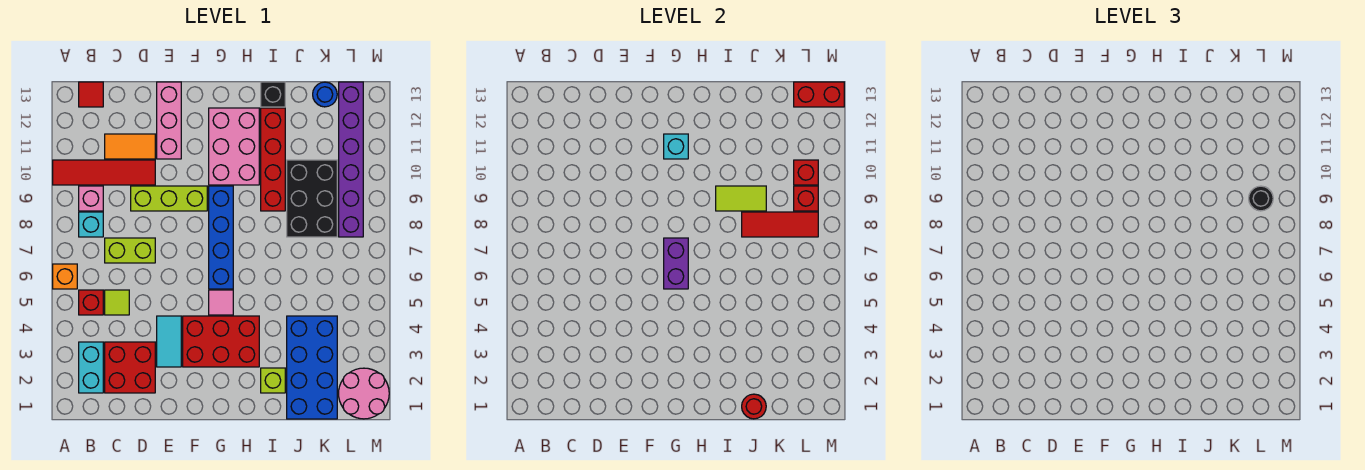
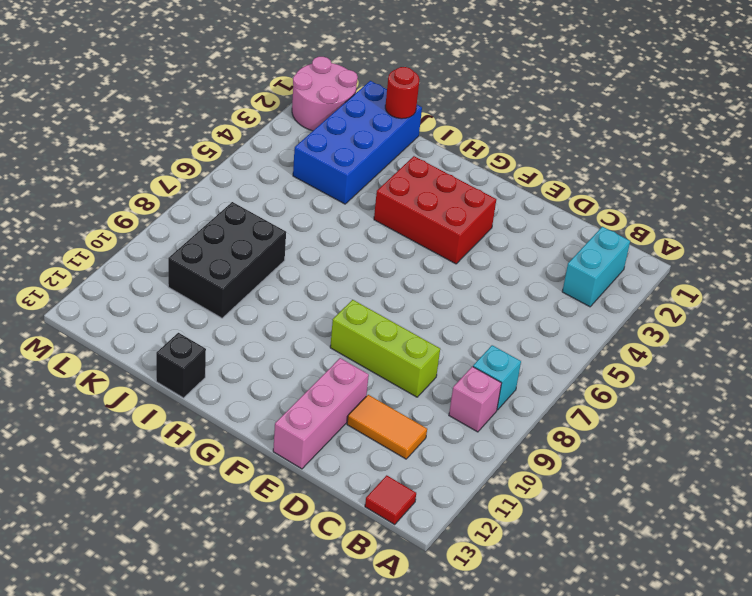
none -> orange brick A6 level 1
none -> red tile A10:D10 level 1
none -> red brick B5 level 1
none -> red brick C2:D3 level 1

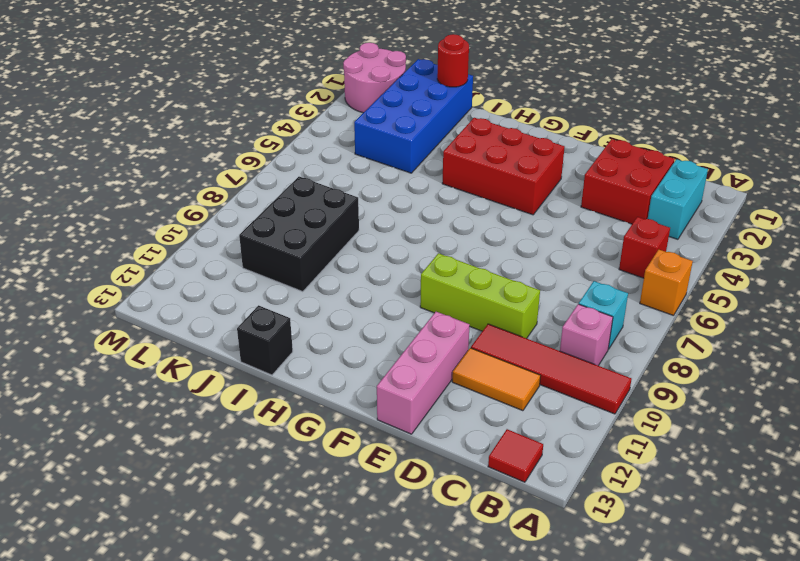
none -> lime tile C5 level 1
none -> lime brick C7:D7 level 1
none -> cyan tile E3:E4 level 1
none -> pink tile G5 level 1

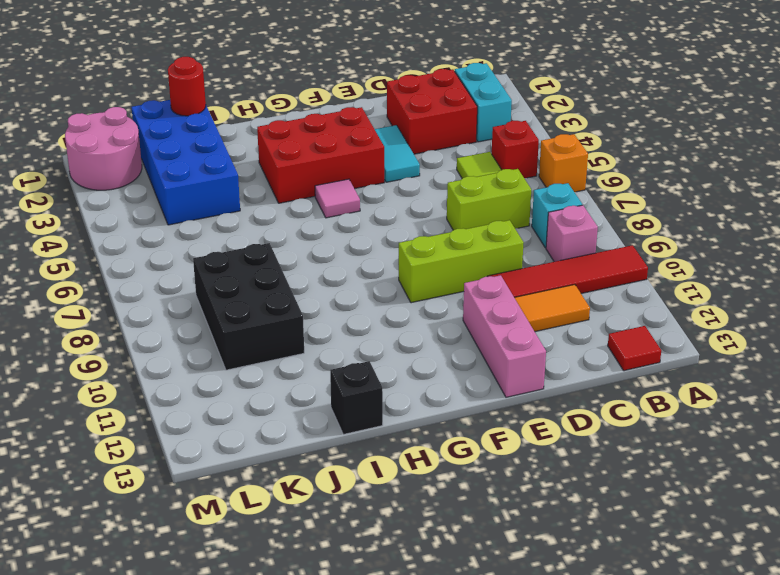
none -> blue brick G6:G9 level 1
none -> pink brick G10:H12 level 1
none -> lime brick I2 level 1
none -> red brick I9:I12 level 1

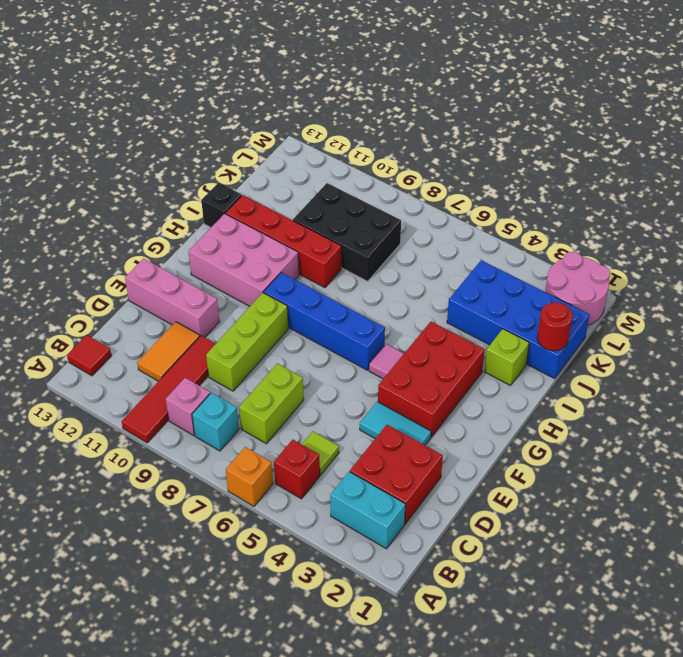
none -> blue round brick K13 level 1
none -> purple brick L8:L13 level 1
none -> purple brick G6:G7 level 2
none -> cyan brick G11 level 2

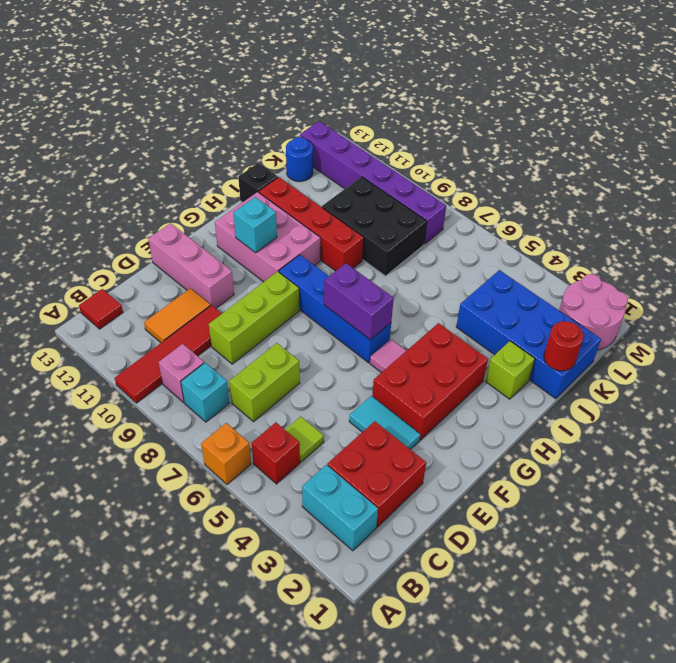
none -> lime tile I9:J9 level 2
none -> red tile J8:L8 level 2
none -> red brick L9 level 2
none -> red brick L10 level 2

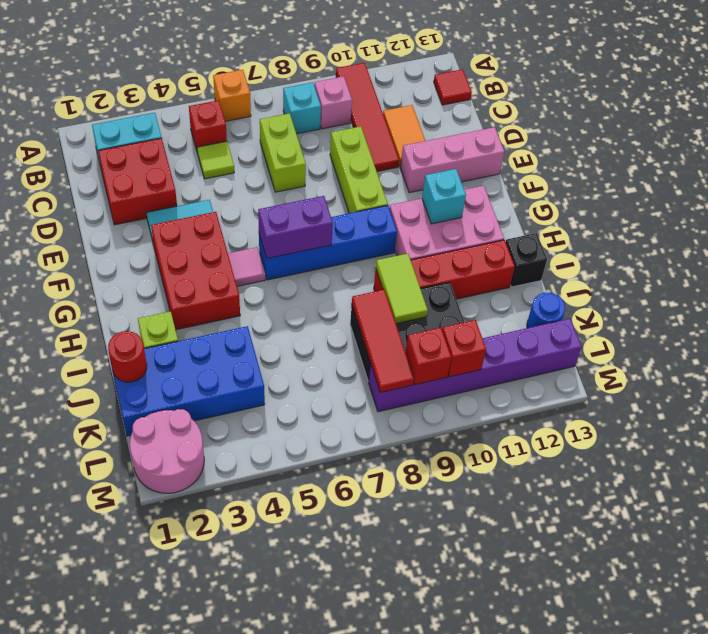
none -> red brick L13:M13 level 2
none -> black round brick L9 level 3

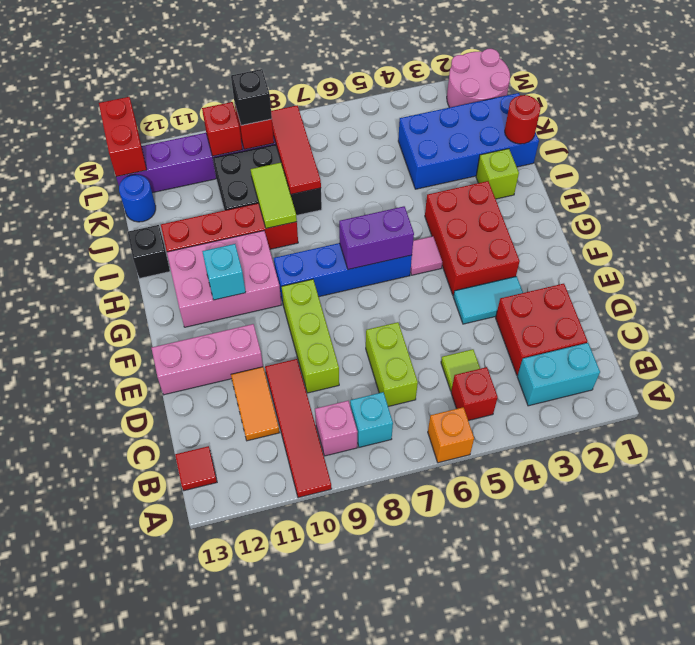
black brick L9 level 3 -> black round brick L9 level 3

